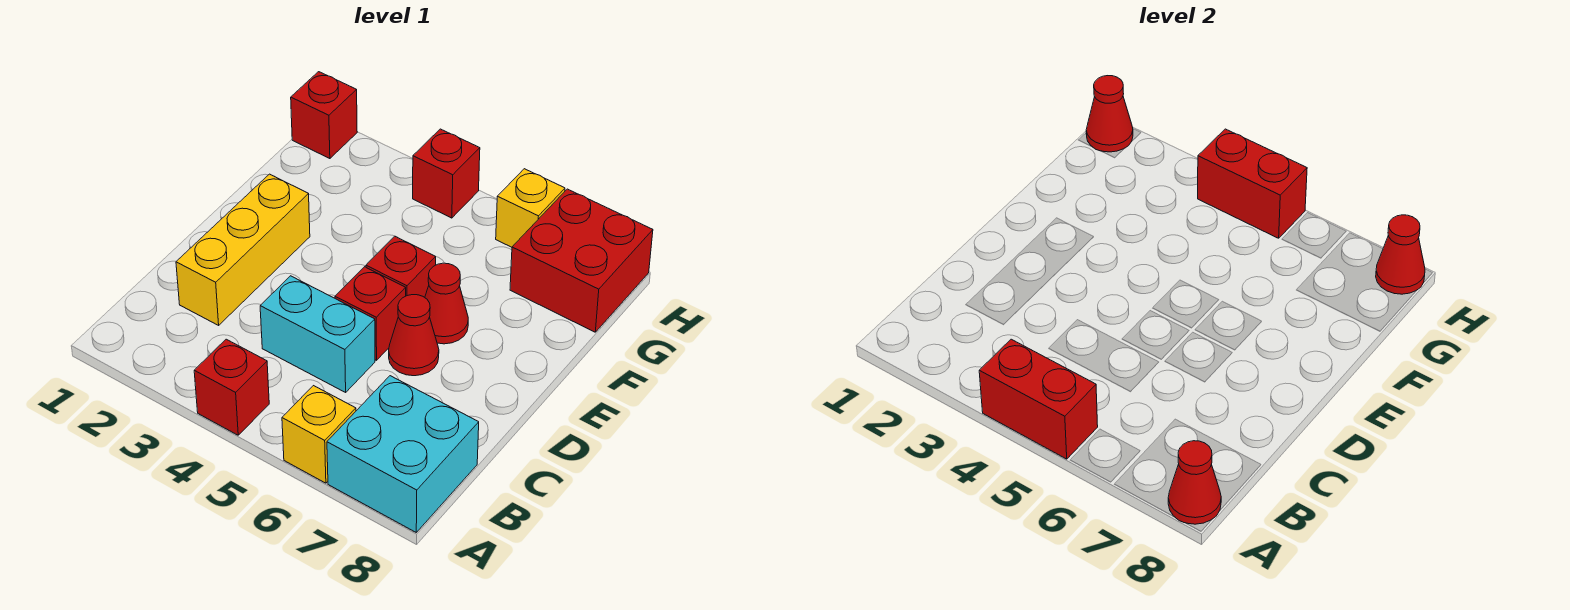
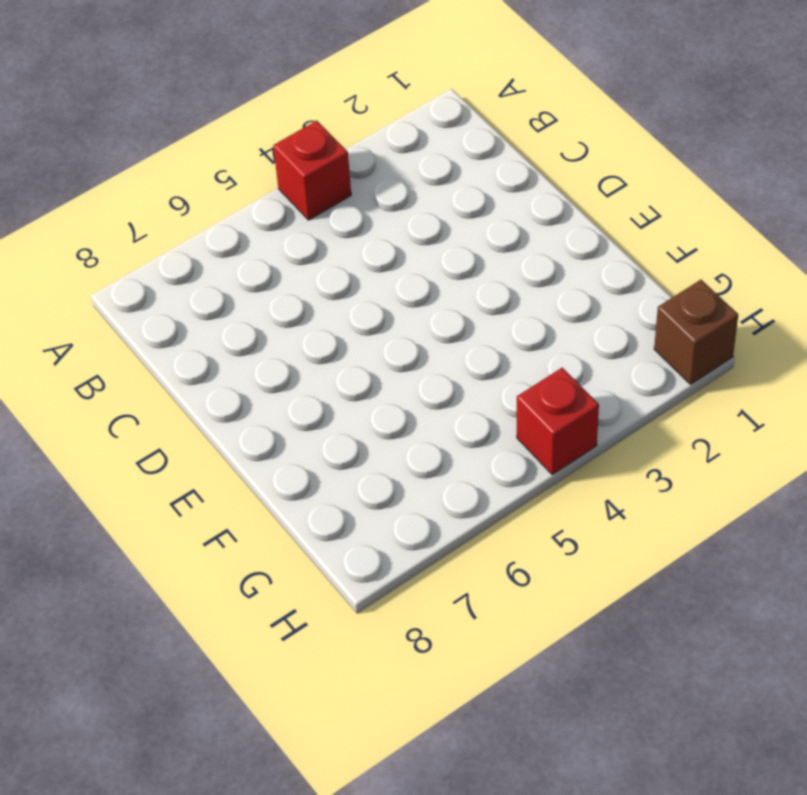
brown brick H1 level 1 -> red brick H1 level 1
none -> yellow brick A6 level 1
none -> cyan brick A7:B8 level 1
none -> yellow brick C2:E2 level 1

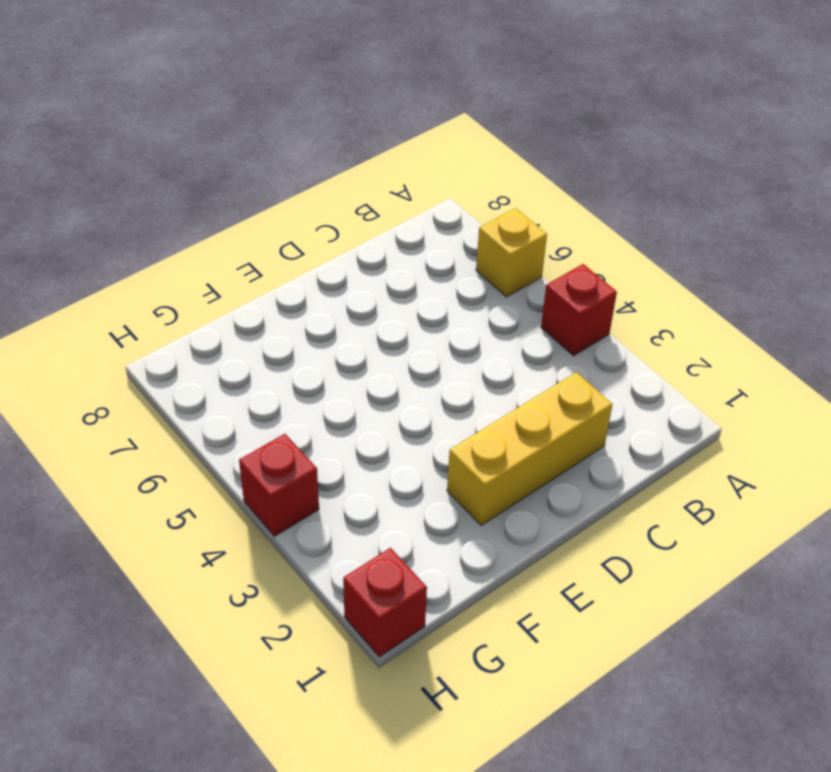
none -> cyan brick A7:B8 level 1
none -> cyan brick C4:C5 level 1
none -> red brick D5 level 1

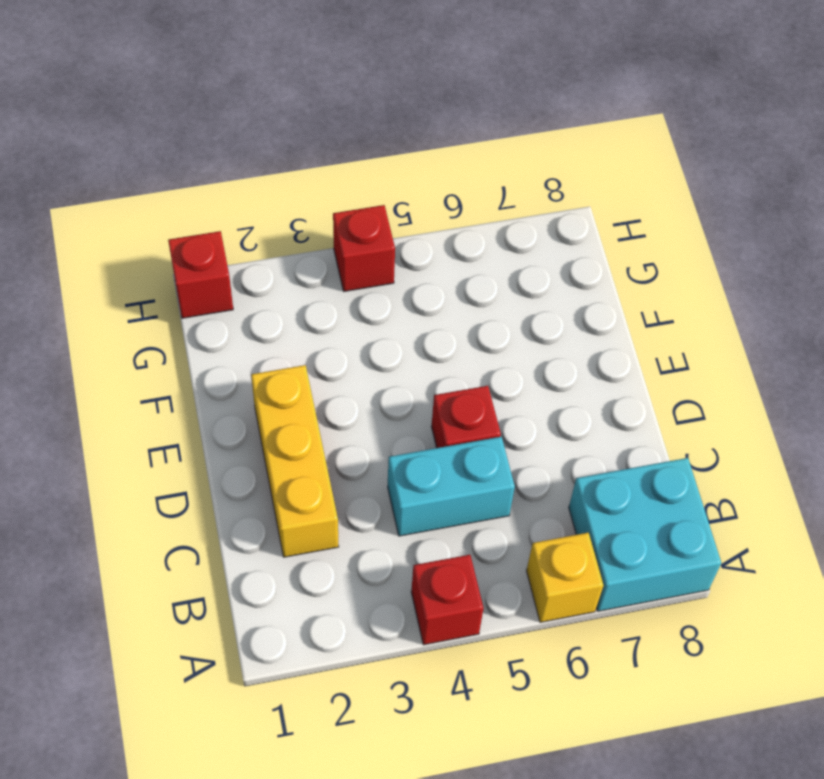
none -> red cone D6 level 1
none -> red brick E5 level 1
none -> red cone E6 level 1

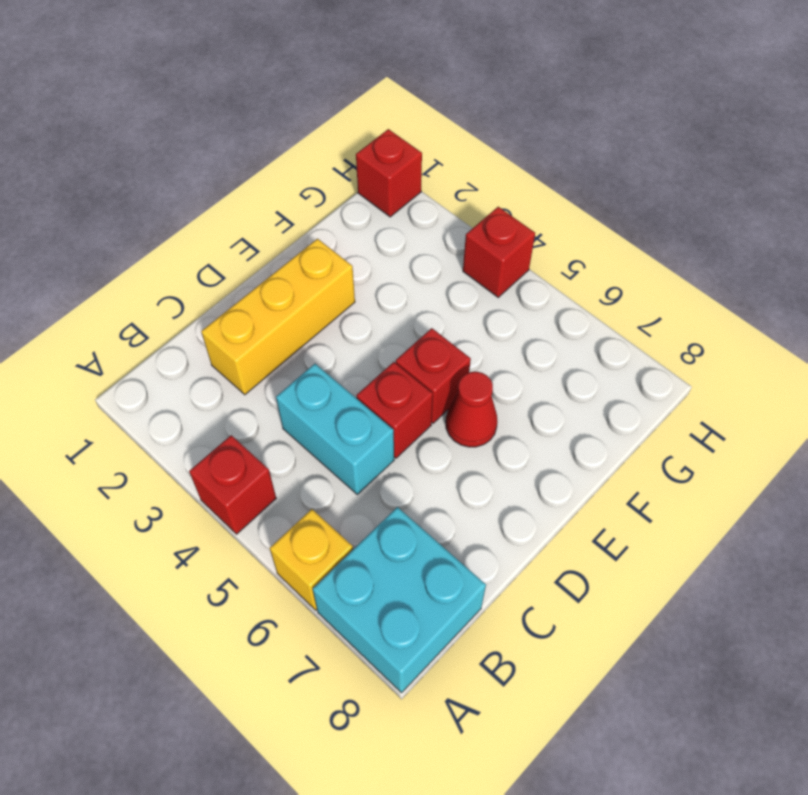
none -> red cone D6 level 1
none -> red brick G7:H8 level 1
none -> yellow brick H6 level 1

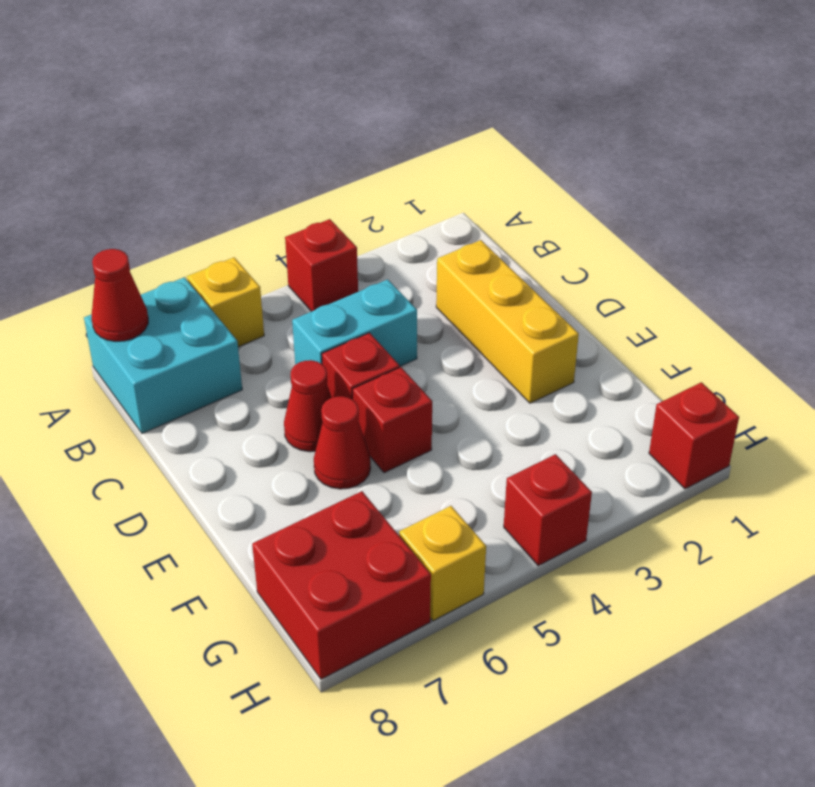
none -> red brick A4:A5 level 2
none -> red cone H1 level 2
none -> red brick H4:H5 level 2

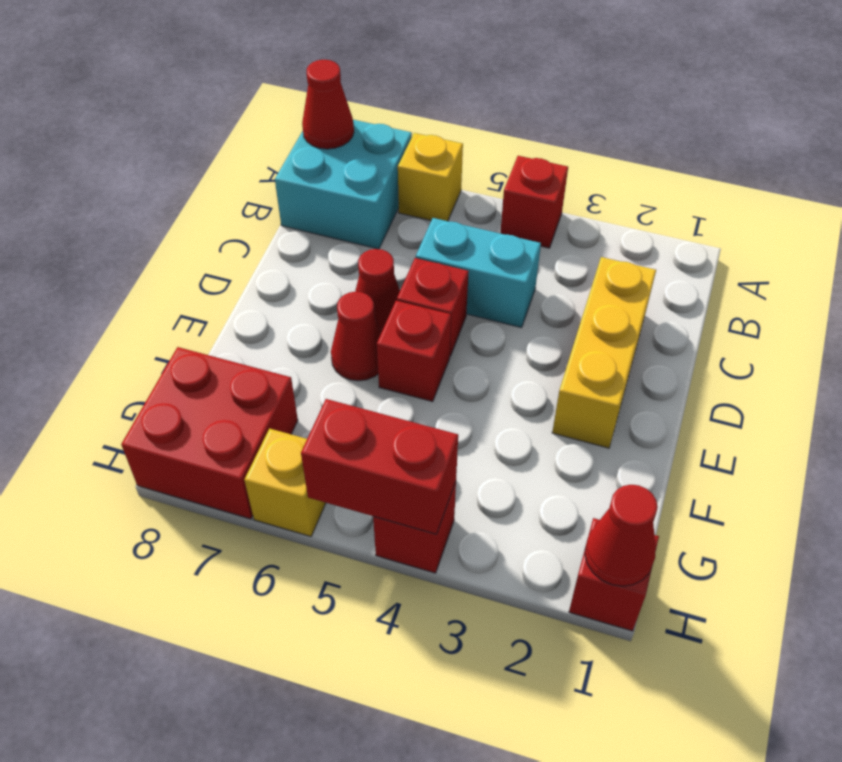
none -> red brick A4:A5 level 2
none -> red cone H8 level 2

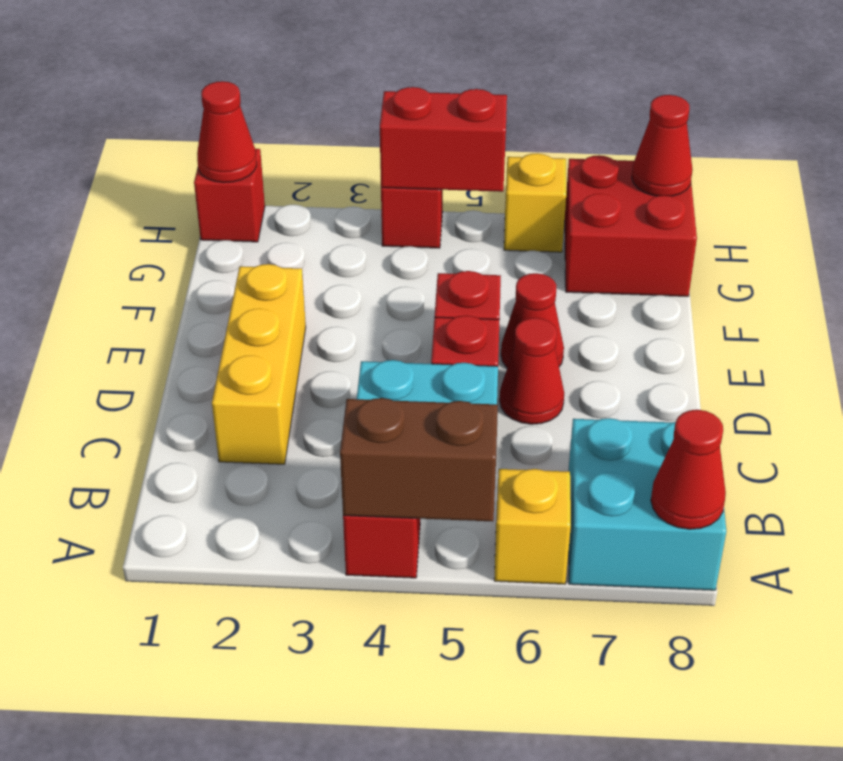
brown brick A4:A5 level 2 -> red brick A4:A5 level 2

